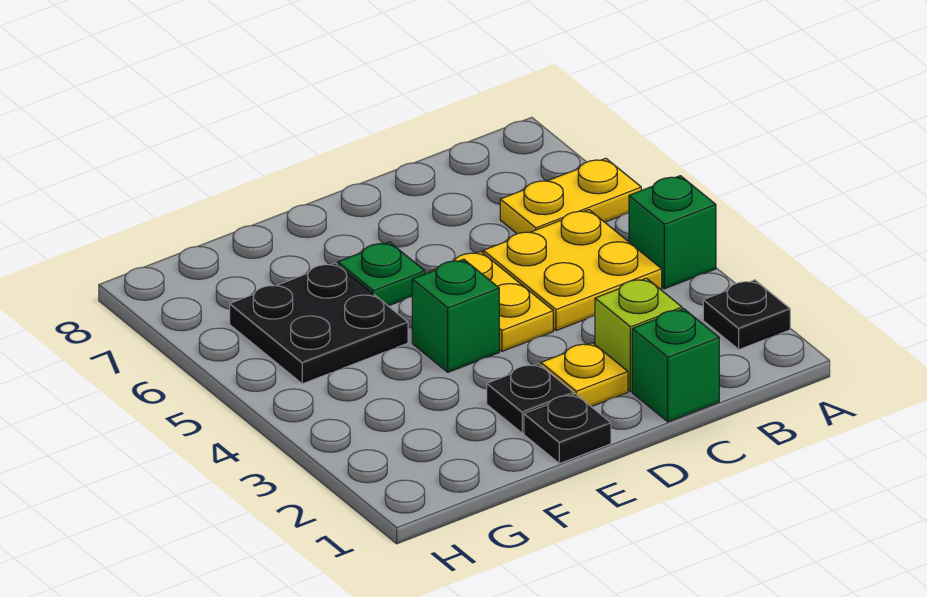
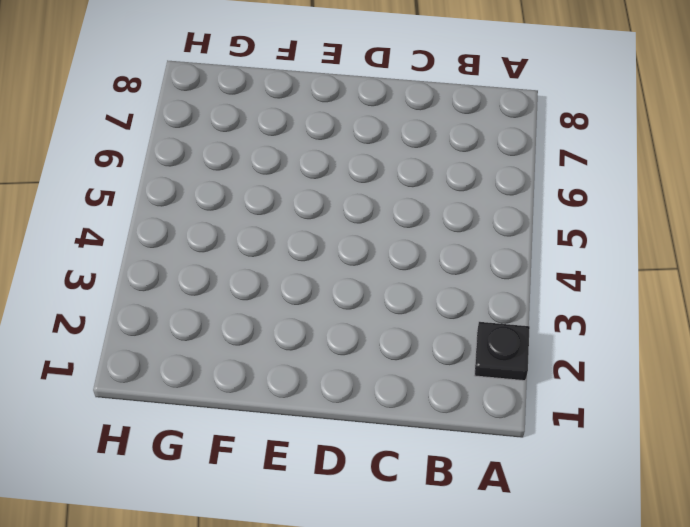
none -> green brick A4 level 1
none -> yellow plate A6:B6 level 1
none -> yellow plate B4:C5 level 1

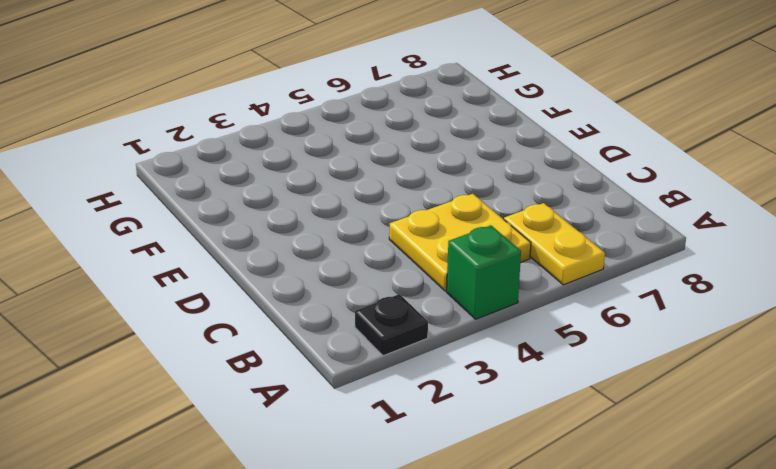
none -> green brick C1 level 1
none -> lime brick C2 level 1
none -> yellow plate D2 level 1

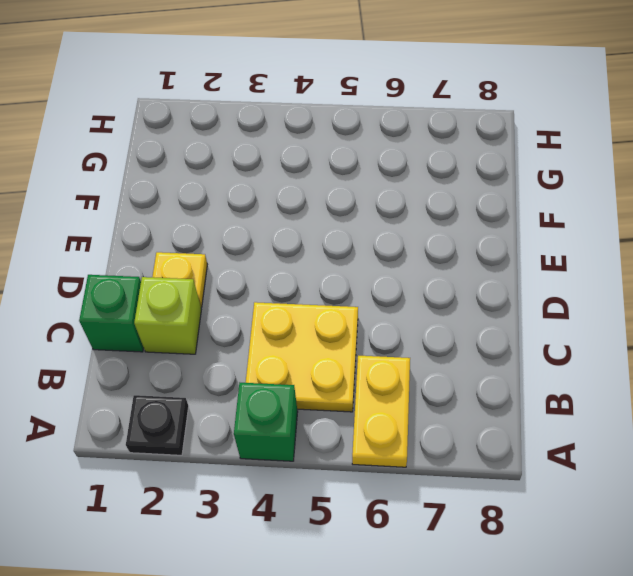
none -> yellow plate D4:D5 level 1
none -> black plate E1 level 1
none -> black plate E2 level 1

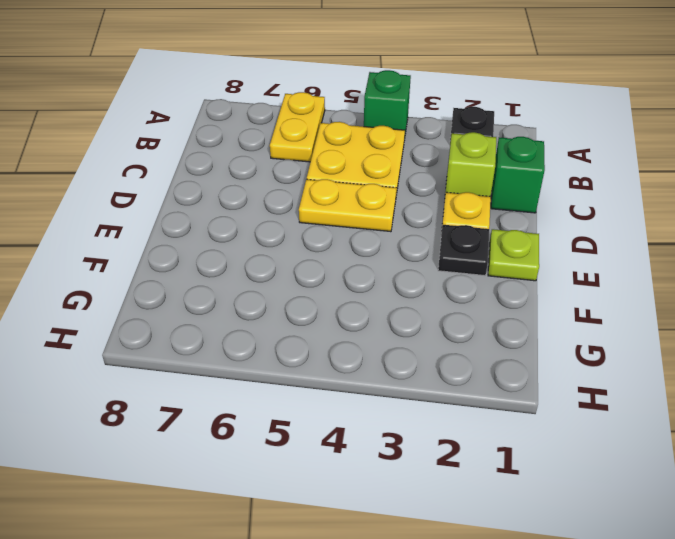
lime plate E1 level 1 -> black plate E1 level 1
none -> green brick E4 level 1
none -> green plate E6 level 1
none -> black plate F5:G6 level 1

